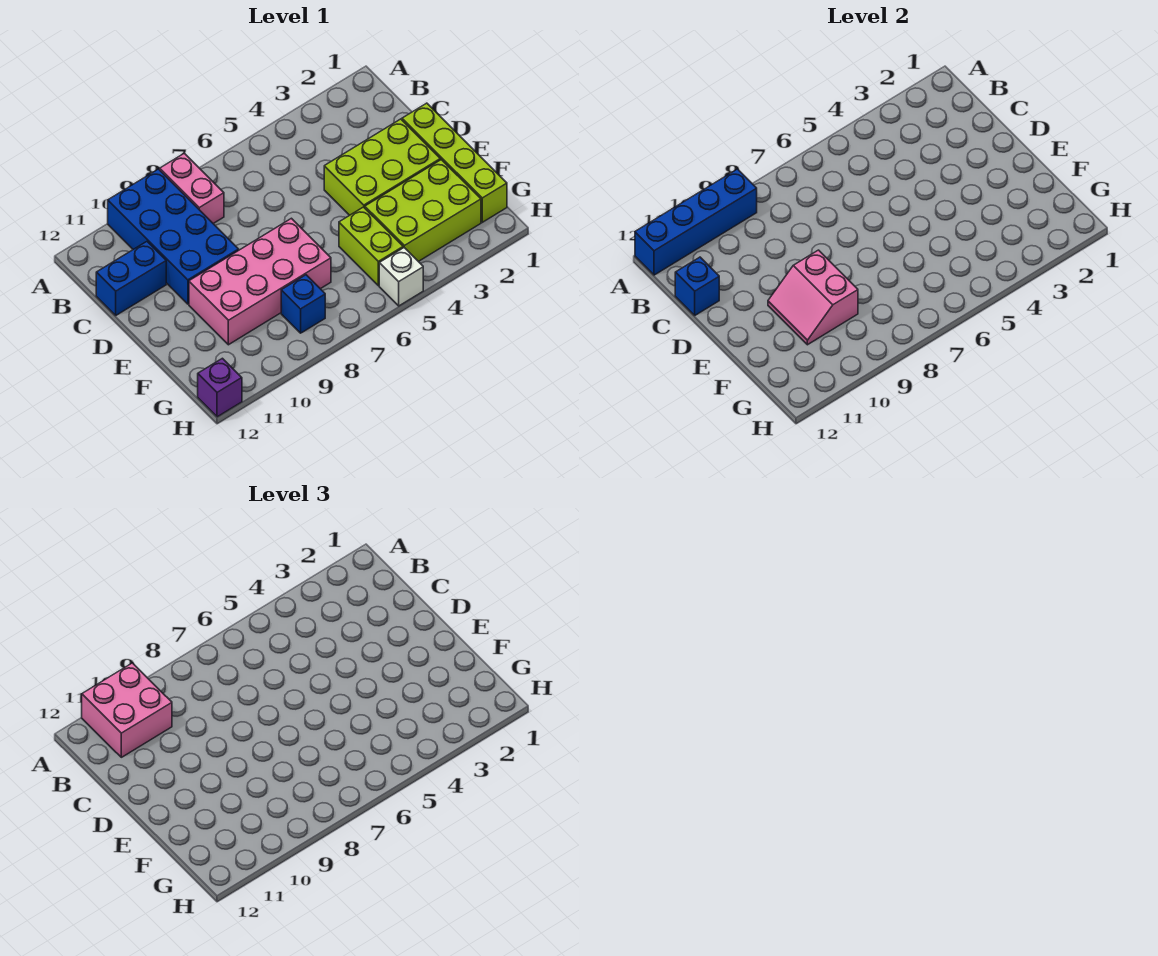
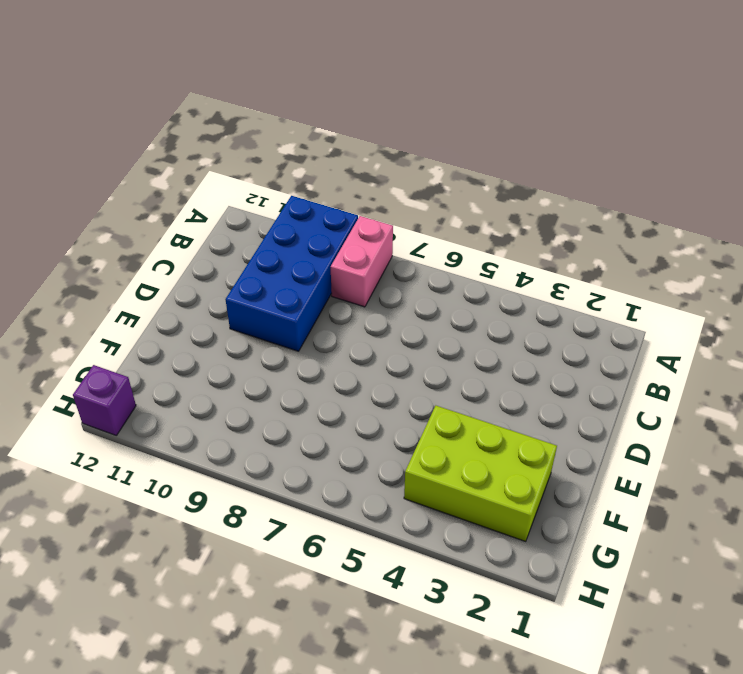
none -> blue brick C11:C12 level 1
none -> lime brick D1:G1 level 1
none -> lime brick D2:E4 level 1

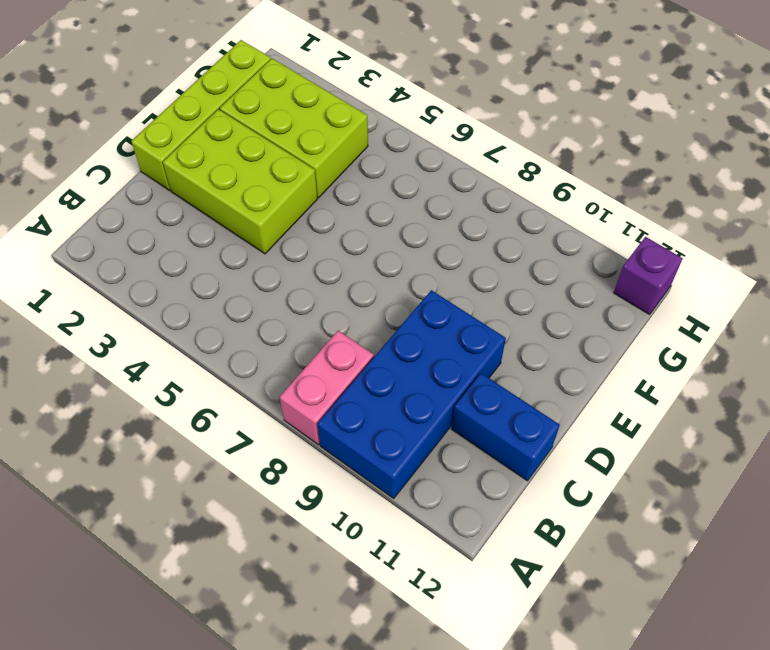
none -> pink brick E7:F10 level 1
none -> lime brick F5:G5 level 1
none -> blue brick G8 level 1

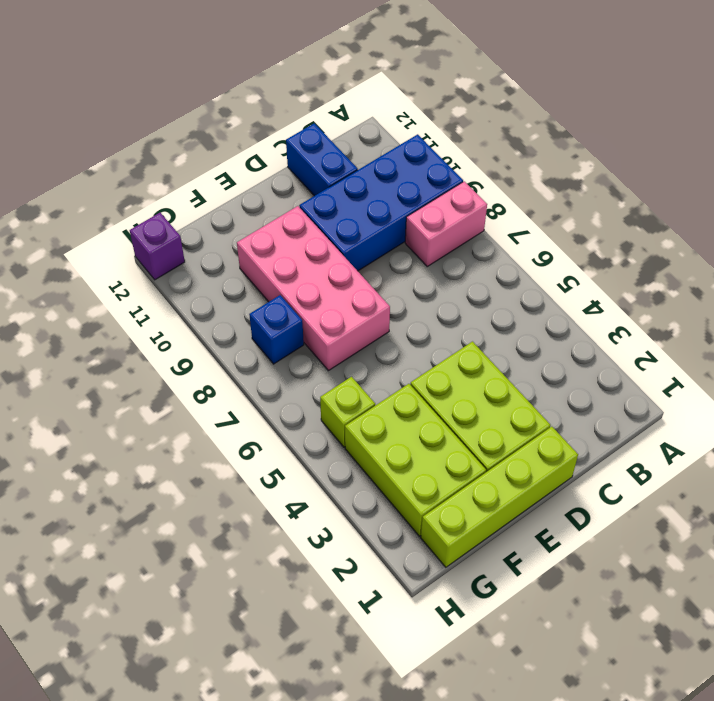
lime brick G5 level 1 -> lime brick F5:G5 level 1
none -> white brick H5 level 1
none -> blue brick A9:A12 level 2
none -> blue brick C12 level 2

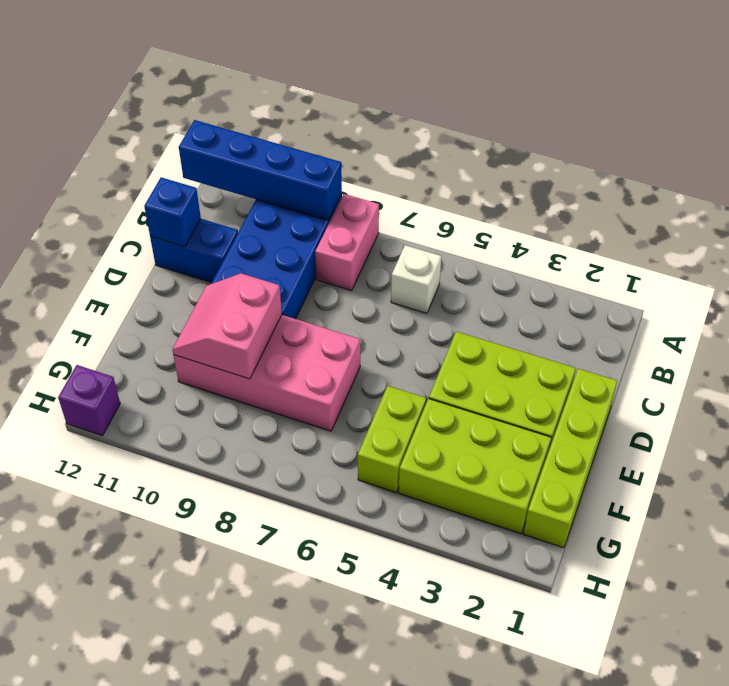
white brick B6 level 1 -> white brick H5 level 1
none -> blue brick G8 level 1
none -> pink brick A10:B11 level 3

